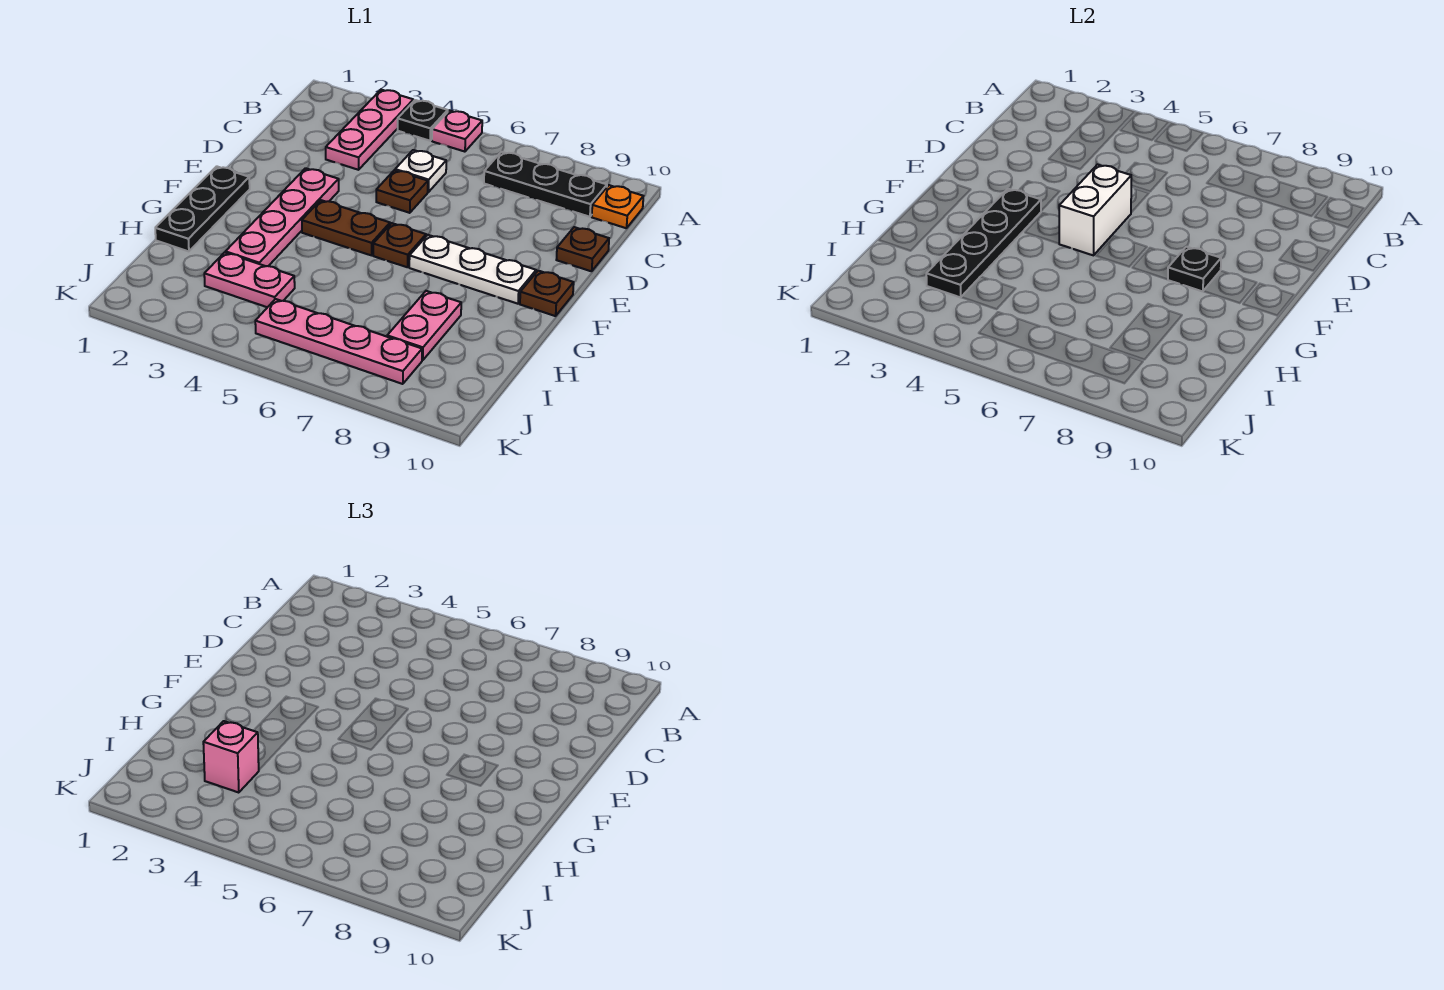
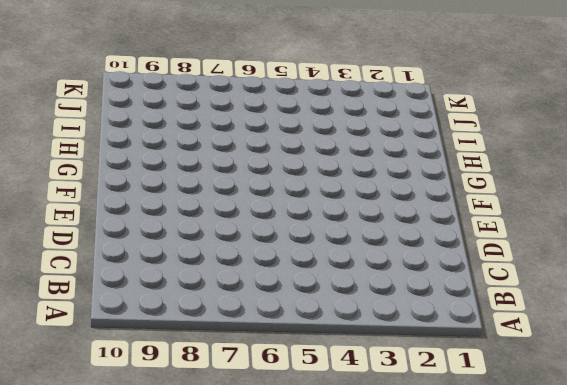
none -> pink plate A3:C3 level 1
none -> black plate A4 level 1
none -> pink plate A5 level 1

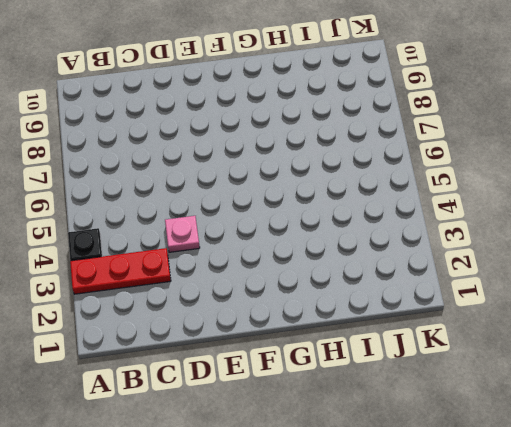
red plate A3:C3 level 1 -> pink plate A3:C3 level 1
pink plate D4 level 1 -> pink plate A5 level 1
none -> black plate B7:B9 level 1
none -> orange plate B10 level 1
none -> white plate C5 level 1

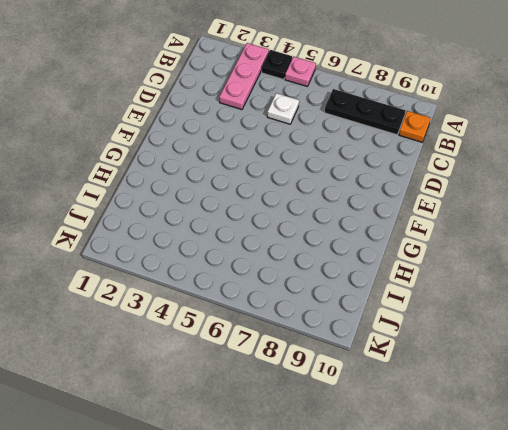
none -> brown plate D5 level 1
none -> brown plate D10 level 1
none -> pink plate E3:H3 level 1

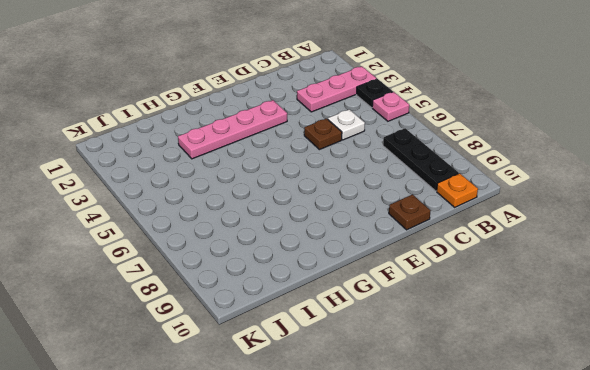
none -> black plate F1:H1 level 1
none -> brown plate F4:F5 level 1
none -> brown plate F6 level 1

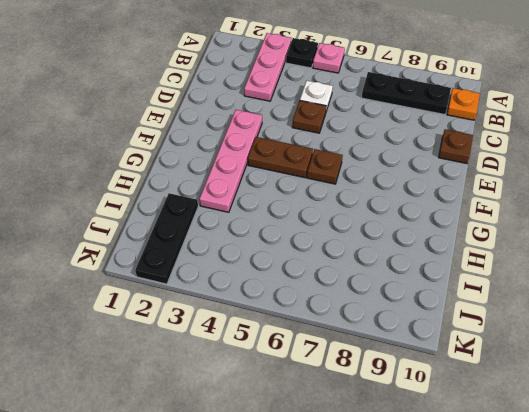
black plate I2:K2 level 1 -> black plate F1:H1 level 1
none -> white plate F7:F9 level 1
none -> brown plate F10 level 1
none -> pink plate H8:I8 level 1

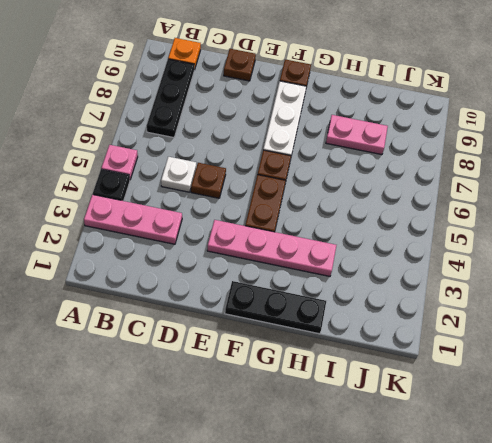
none -> pink plate I3:I4 level 1
none -> pink plate J5:J8 level 1
none -> white brick E5:F5 level 2

